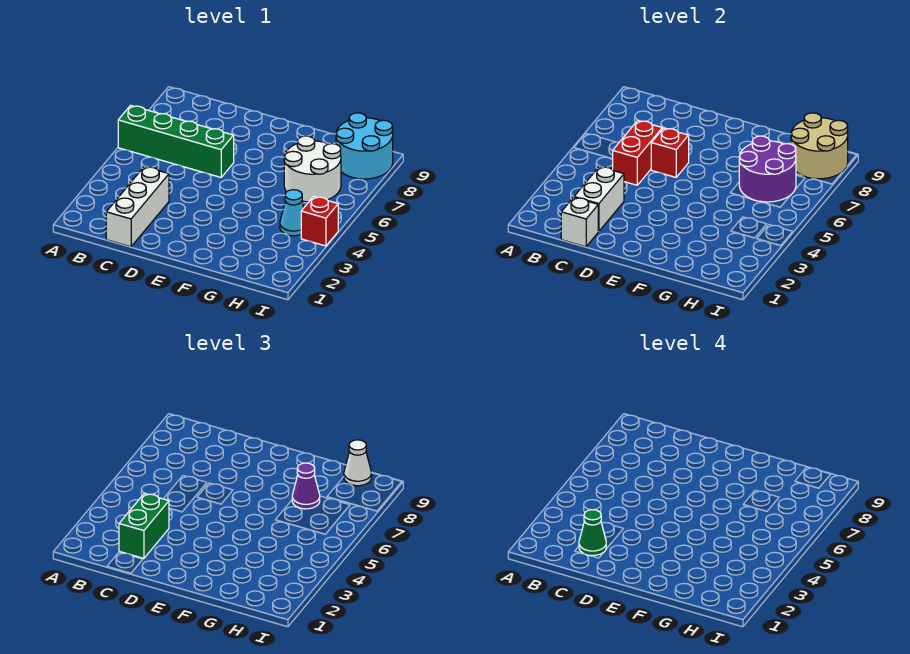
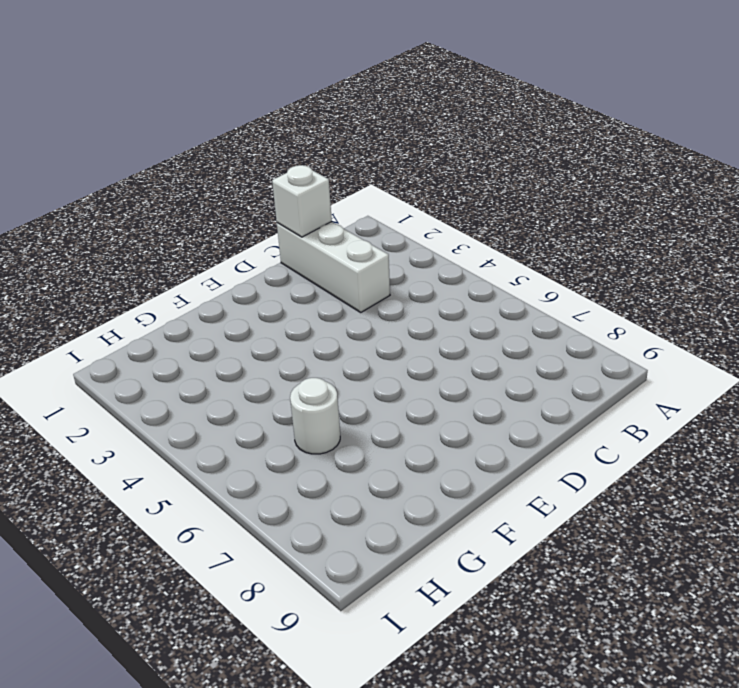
white round brick G6 level 1 -> white round brick G6:H7 level 1
none -> green brick A6:D6 level 1
none -> cyan cone H4 level 1
none -> cyan round brick H8:I9 level 1

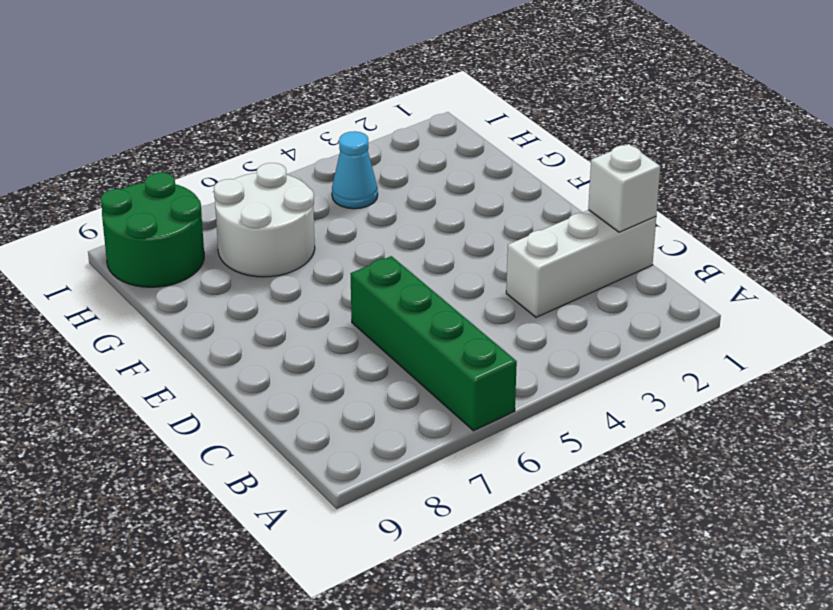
green round brick H8:I9 level 1 -> cyan round brick H8:I9 level 1
none -> red brick I4 level 1
none -> white brick C2:C3 level 2
none -> red brick C5:C6 level 2

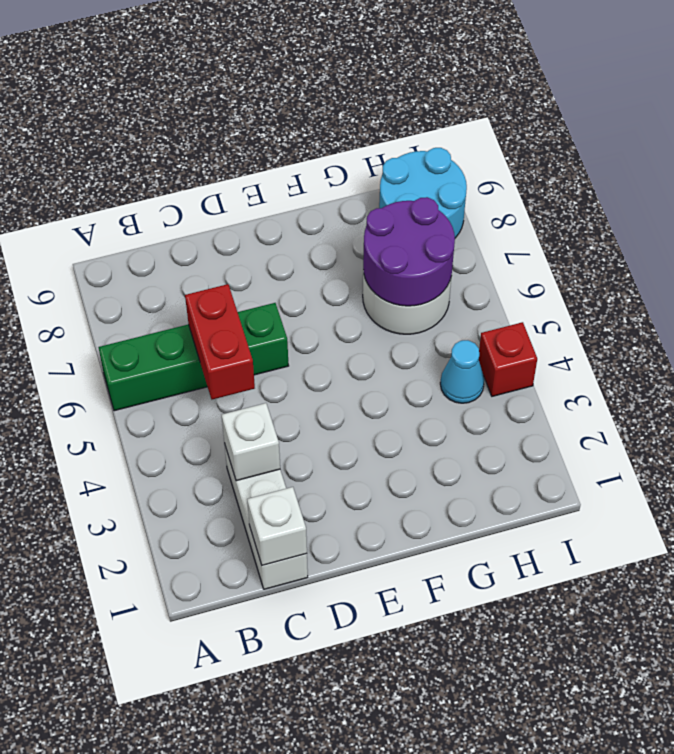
white brick C3 level 2 -> white brick C2:C3 level 2
none -> red brick D6 level 2
none -> tan round brick H8:I9 level 2
none -> green brick C2:C3 level 3

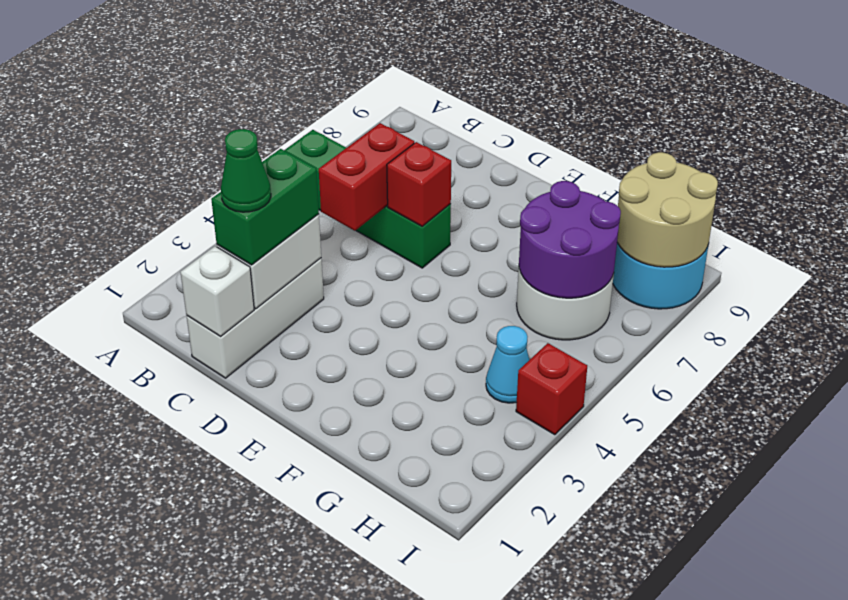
none -> purple cone G7 level 3
none -> white cone H9 level 3

